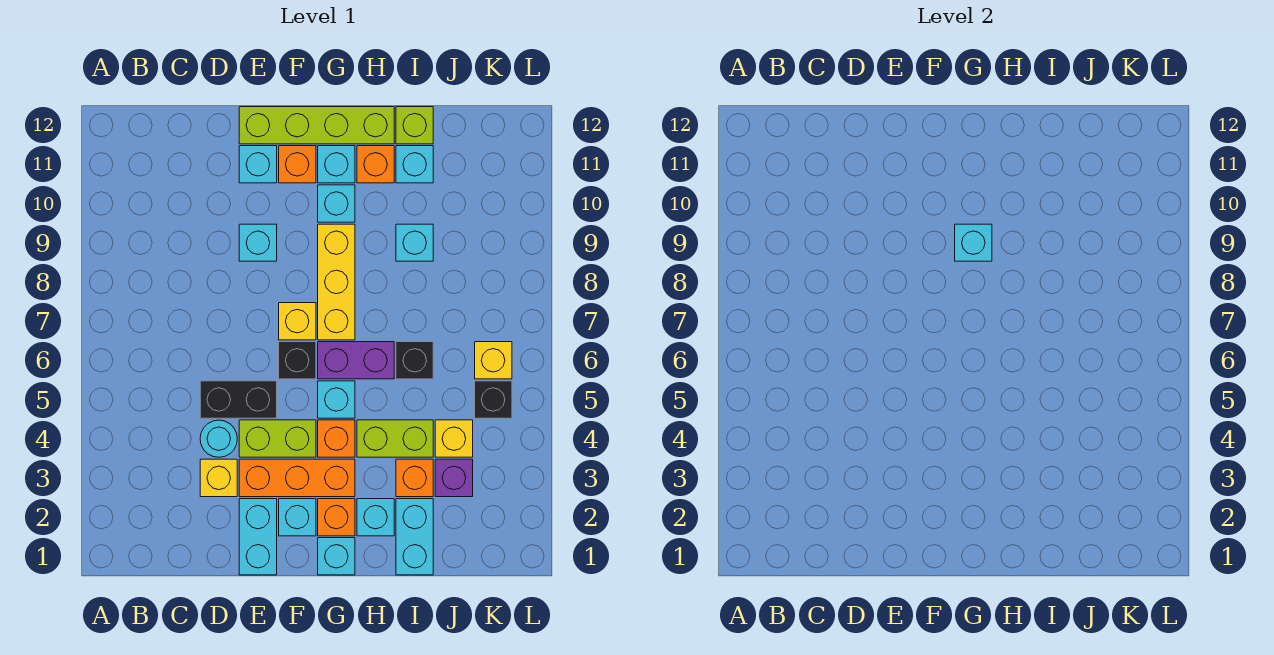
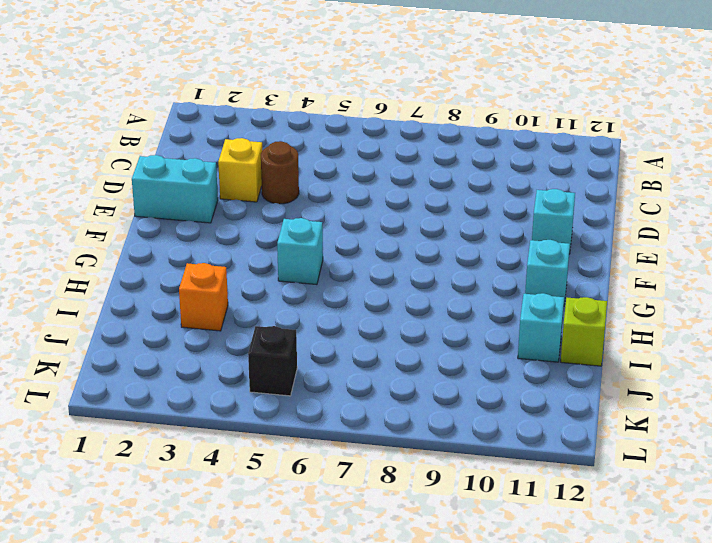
brown round brick D4 level 1 -> cyan round brick D4 level 1
none -> black brick D5:E5 level 1
none -> orange brick E3:G3 level 1
none -> lime brick E4:F4 level 1
none -> cyan brick E9 level 1

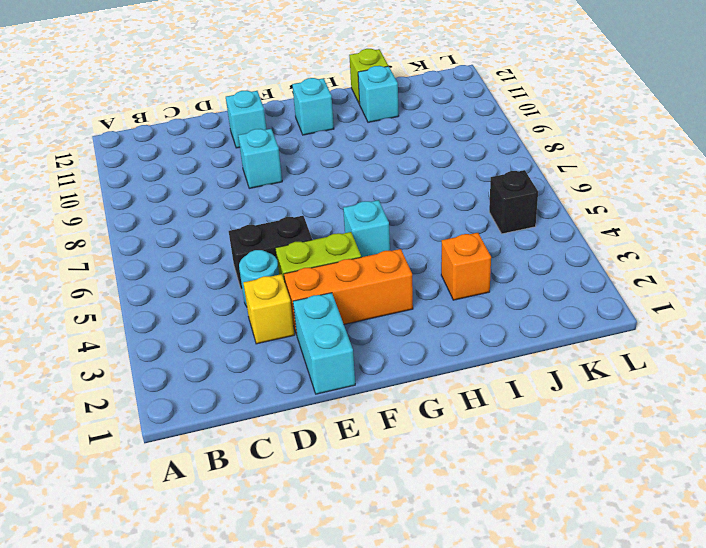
none -> lime brick E12:H12 level 1
none -> cyan brick F2 level 1
none -> black brick F6 level 1
none -> yellow brick F7 level 1

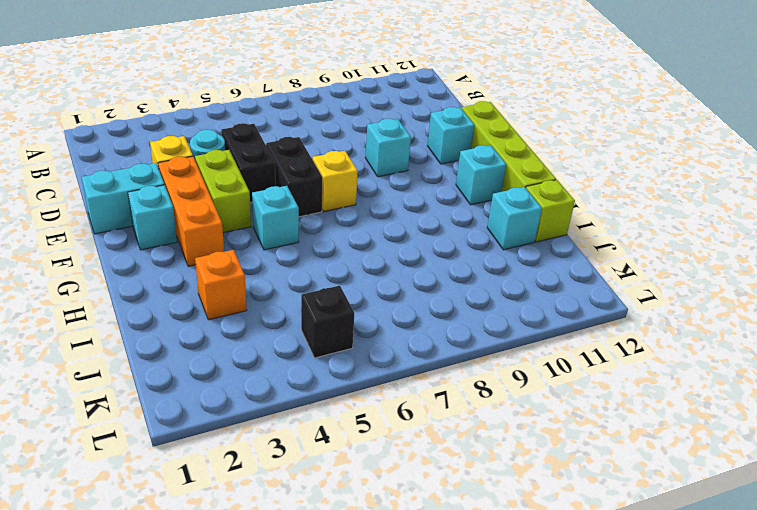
black brick E6:F6 level 1 -> black brick F6 level 1
none -> orange brick F11 level 1
none -> cyan brick G1 level 1
none -> orange brick G2 level 1
none -> orange brick G4 level 1

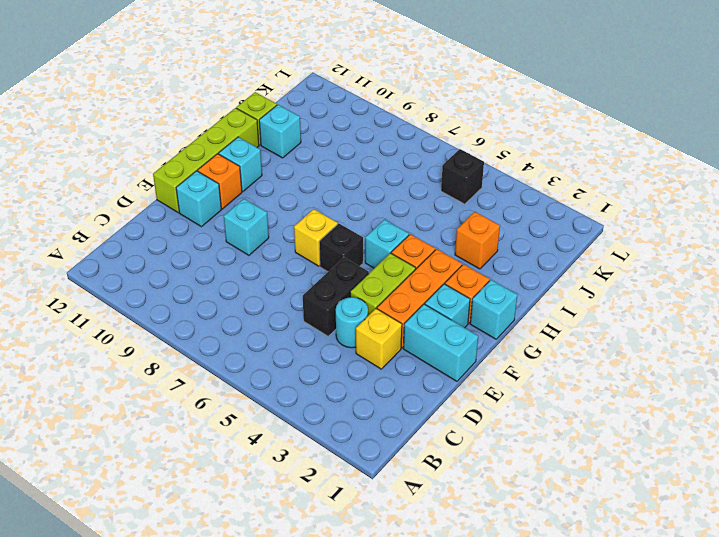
none -> purple brick G6:H6 level 1
none -> yellow brick G7:G9 level 1
none -> cyan brick G10 level 1
none -> cyan brick H2 level 1

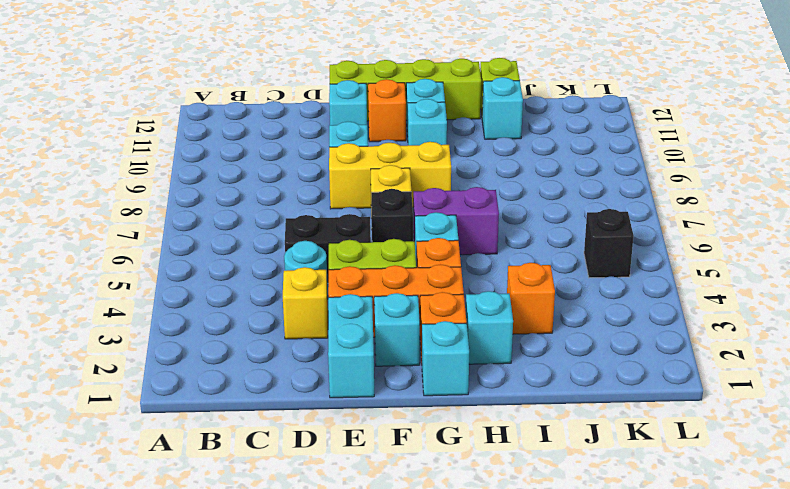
yellow brick E8:G8 level 1 -> yellow brick G7:G9 level 1
none -> lime brick H4:I4 level 1
none -> orange brick H11 level 1
none -> cyan brick I1:I2 level 1
none -> black brick I6 level 1

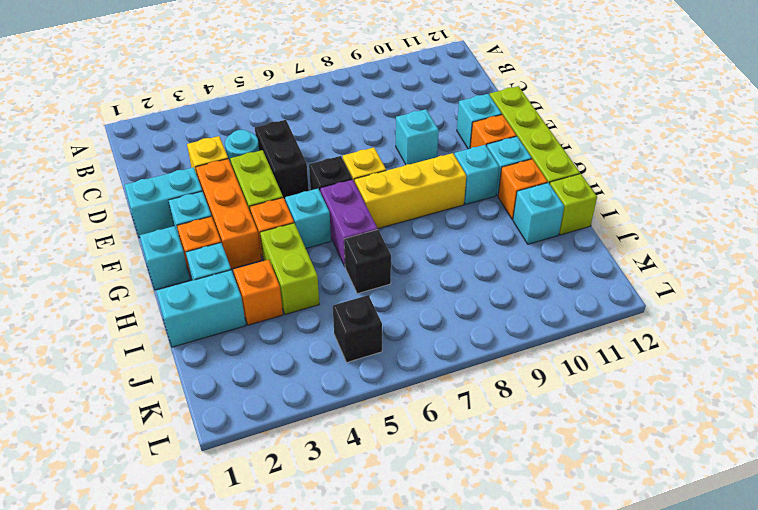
none -> cyan brick I9 level 1
none -> purple brick J3 level 1
none -> yellow brick J4 level 1
none -> yellow brick K6 level 1

